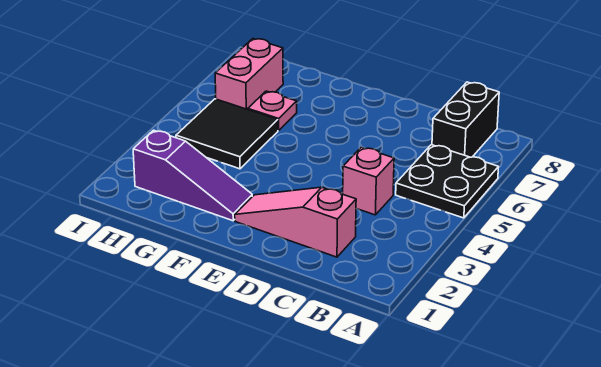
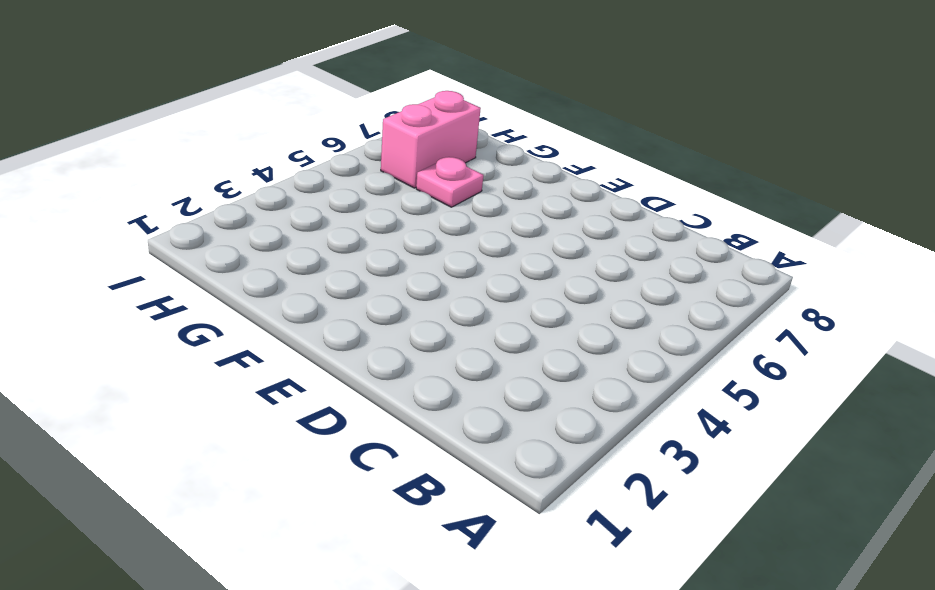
none -> black plate A5:B6 level 1
none -> black brick B7:B8 level 1

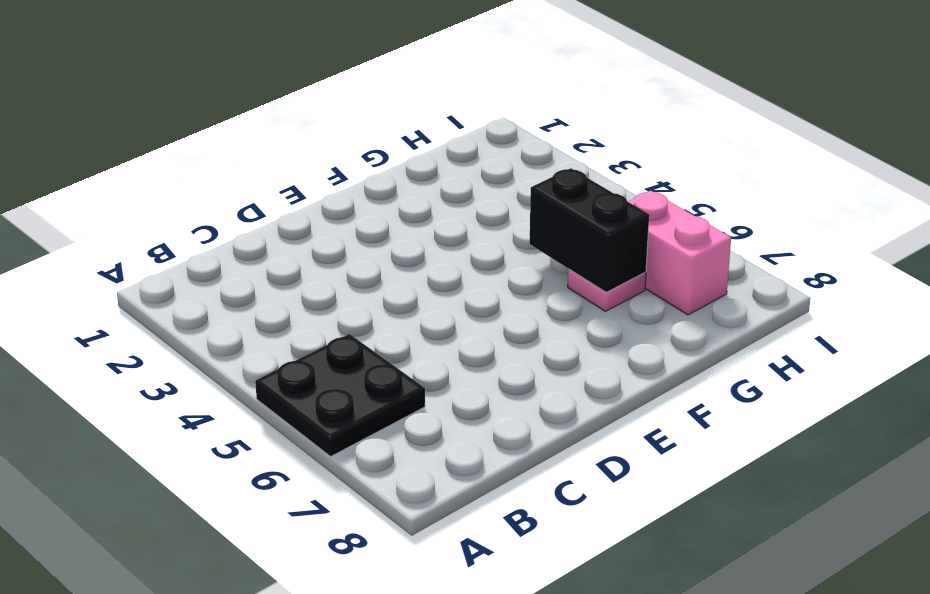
black brick G5:G6 level 2 -> black brick B7:B8 level 1
none -> pink slope C2:E2 level 1 top C
none -> pink brick C4 level 1

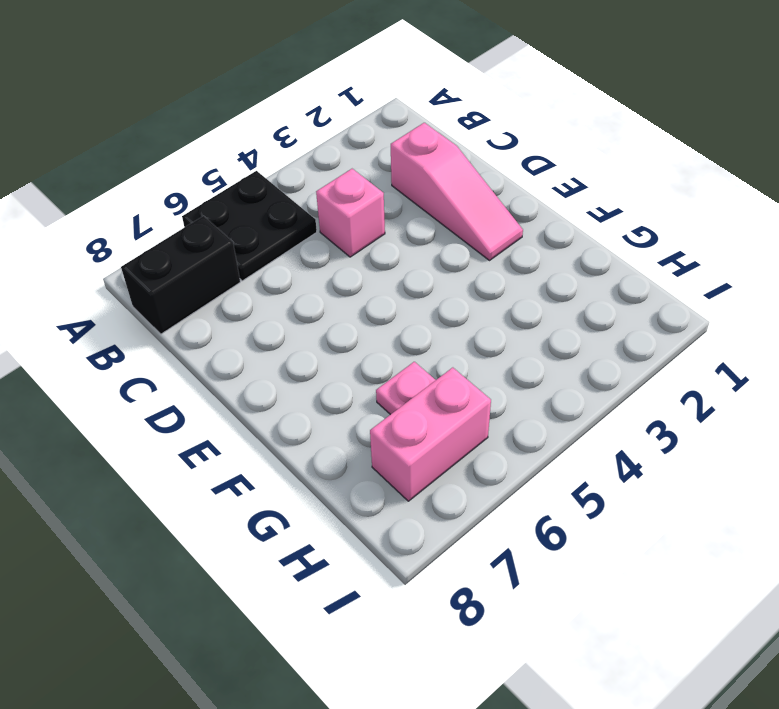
none -> purple slope F2:H2 level 1 top H
none -> black tile G4:H5 level 1

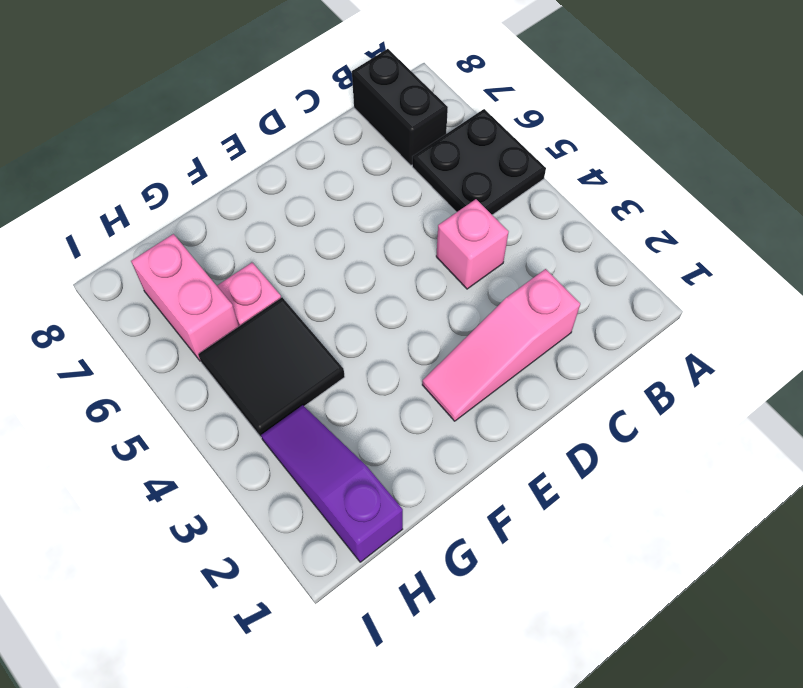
purple slope H1:H3 level 1 top 1 -> purple slope F2:H2 level 1 top H

